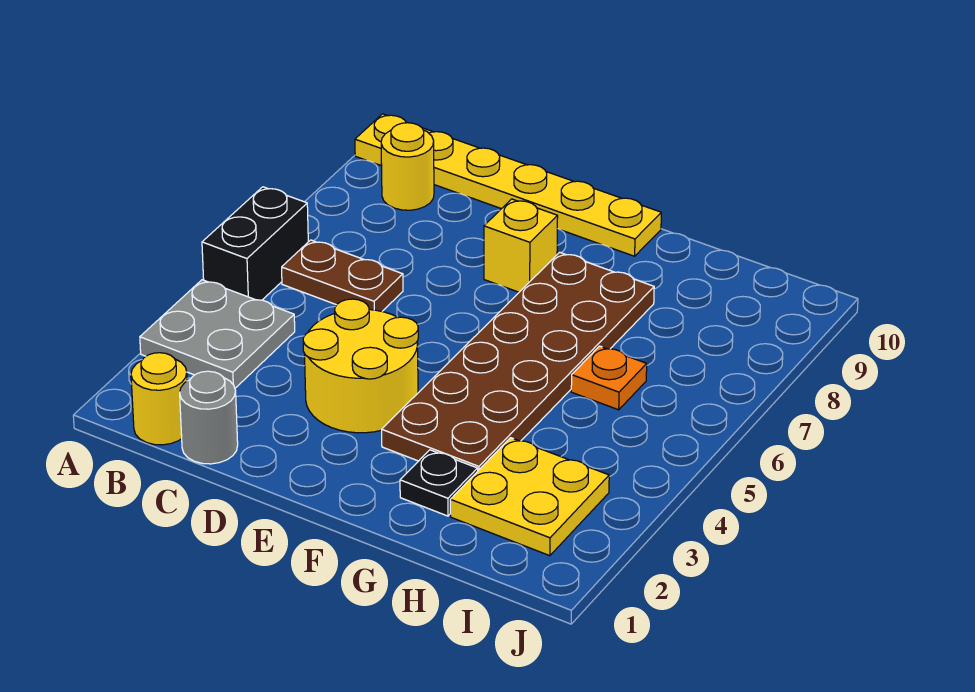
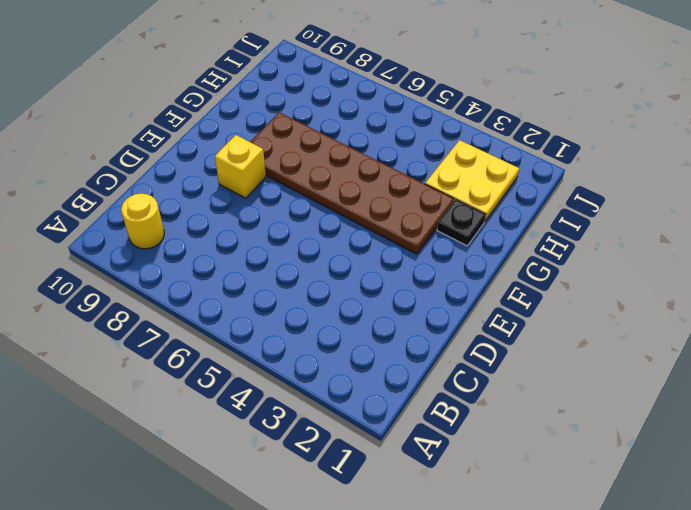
none -> grey plate A3:B4 level 1
none -> black brick A5:A6 level 1
none -> yellow plate A10:F10 level 1

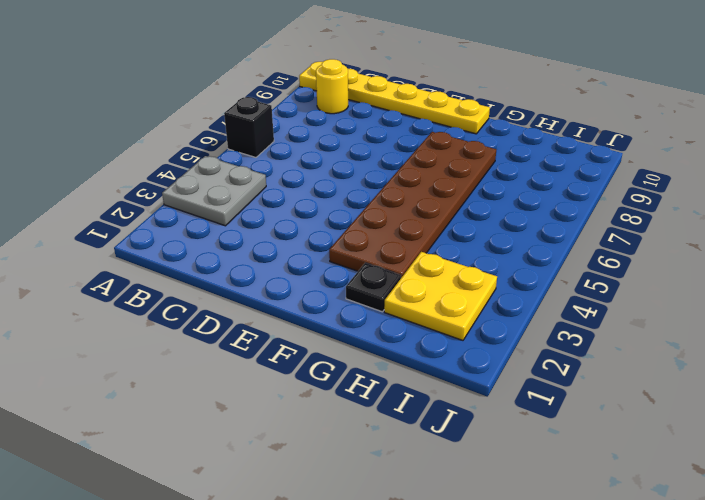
black brick A6 level 1 -> black brick A5:A6 level 1
none -> yellow round brick B1 level 1
none -> brown plate B6:C6 level 1
none -> grey round brick C1 level 1

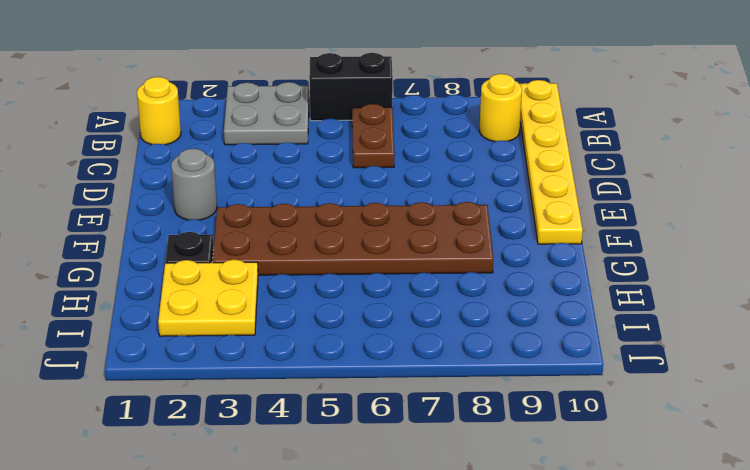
grey round brick E2 level 1 -> grey round brick C1 level 1
none -> yellow round brick D3:E4 level 1
none -> yellow brick E8 level 1
none -> orange plate H6 level 1

